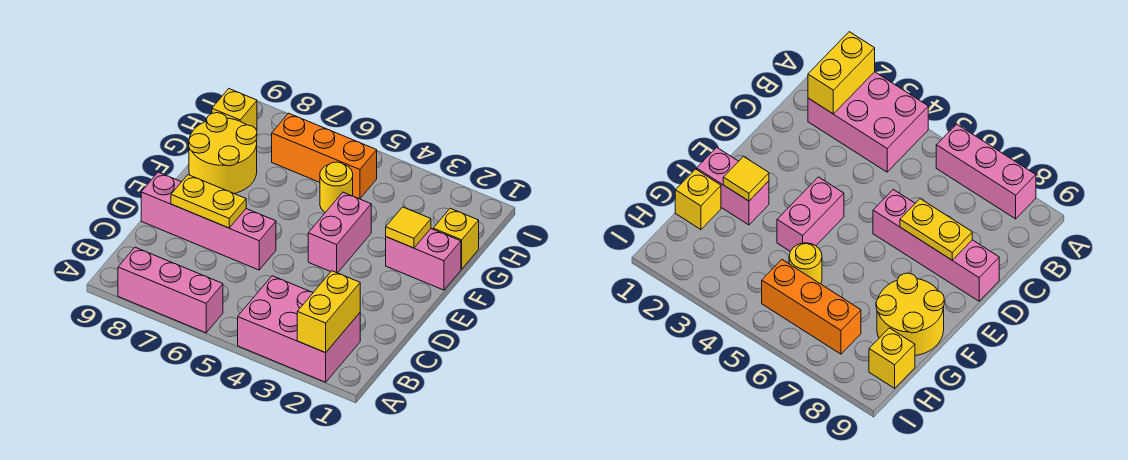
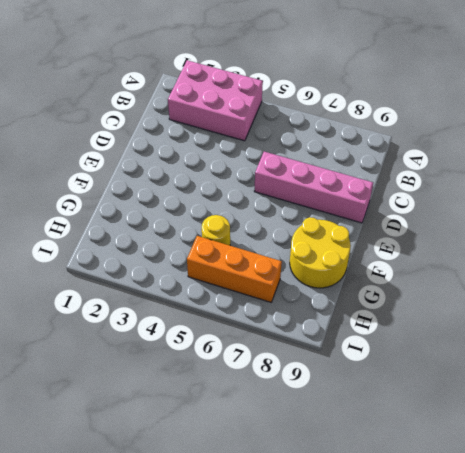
none -> pink brick A6:A8 level 1
none -> pink brick E4:F4 level 1
none -> pink brick F1:F2 level 1

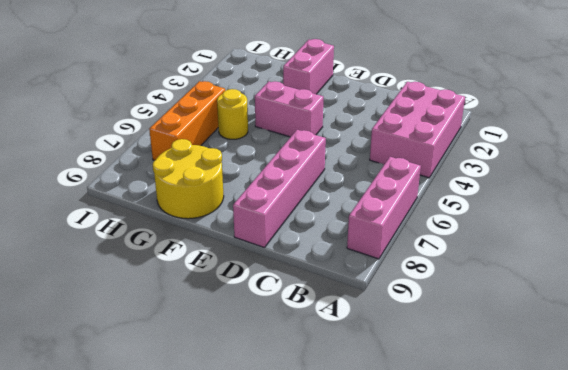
none -> yellow brick G1 level 1
none -> yellow brick H9 level 1
none -> yellow brick A2:B2 level 2

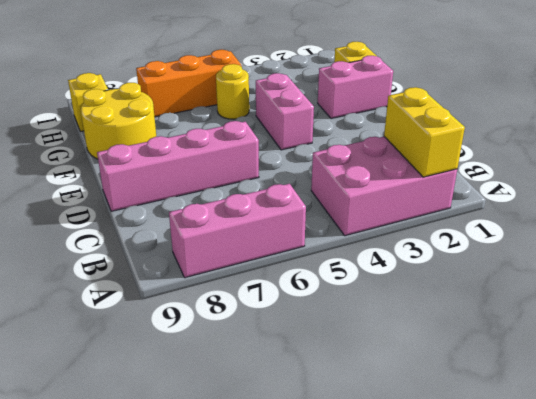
none -> yellow plate D7:D8 level 2
none -> yellow tile F2 level 2

